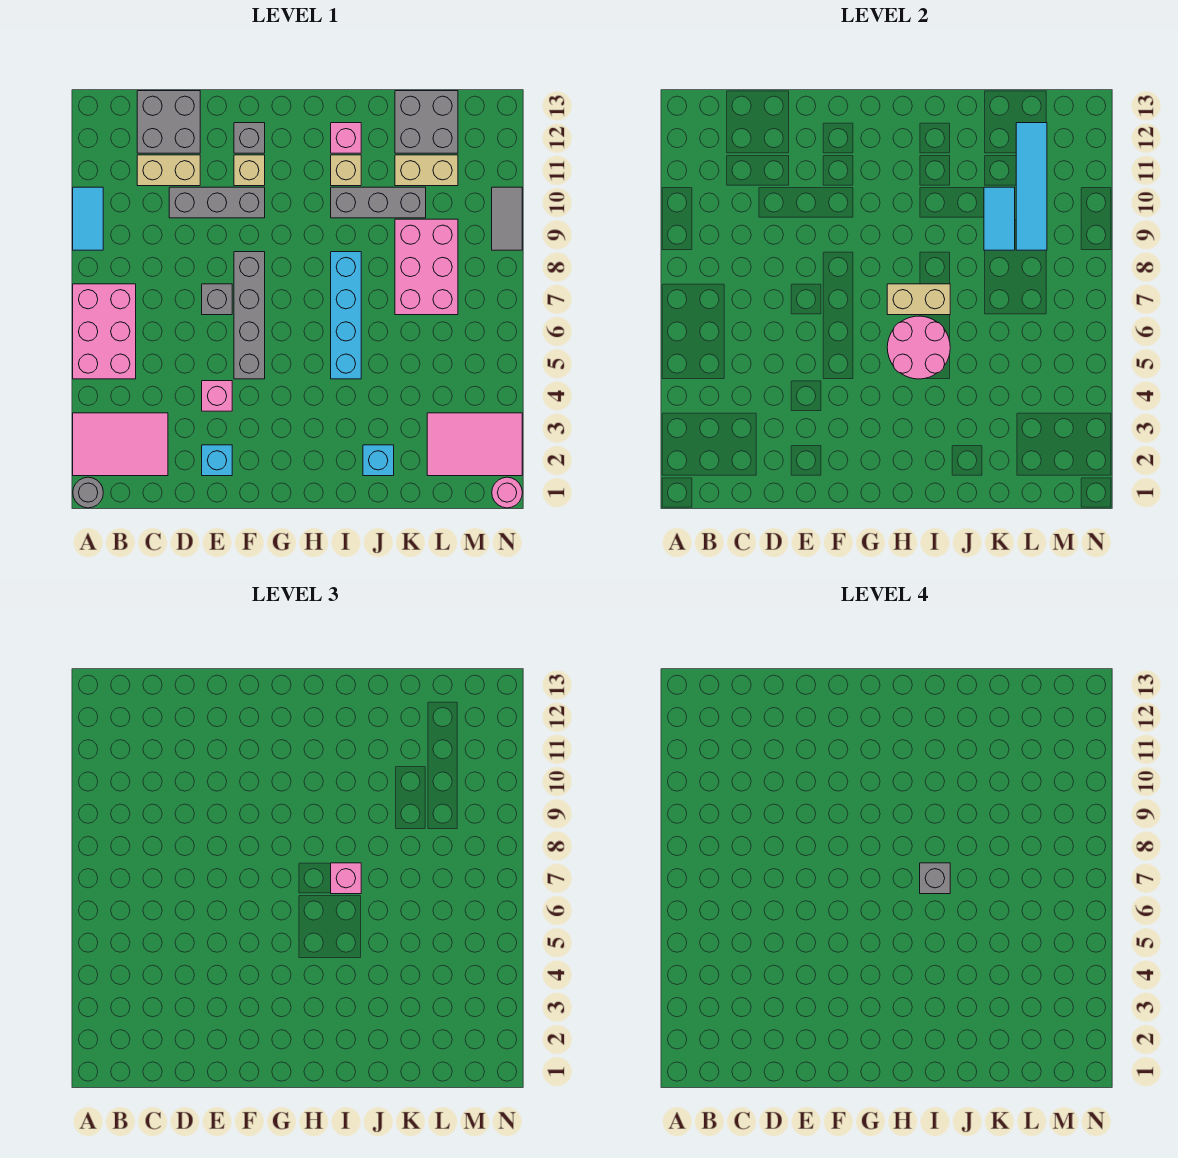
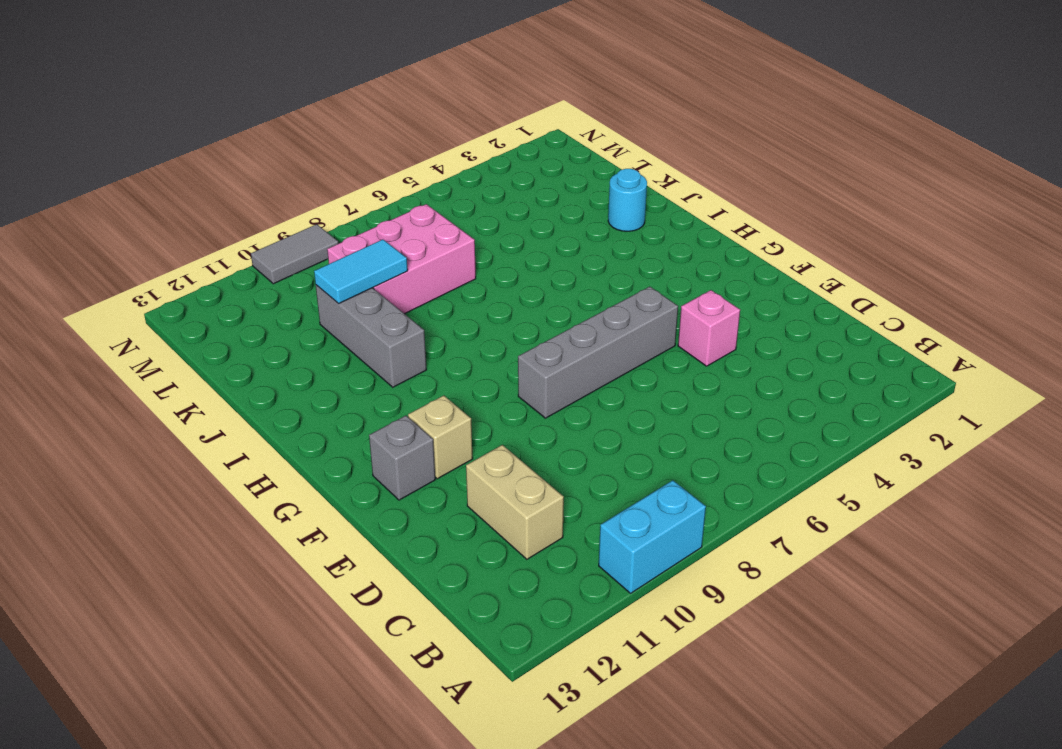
cyan brick A9:A10 level 1 -> cyan tile A9:A10 level 1
cyan round brick J2 level 1 -> cyan brick J2 level 1
none -> grey round brick A1 level 1
none -> pink tile A2:C3 level 1
none -> pink brick A5:B7 level 1
none -> grey brick C12:D13 level 1

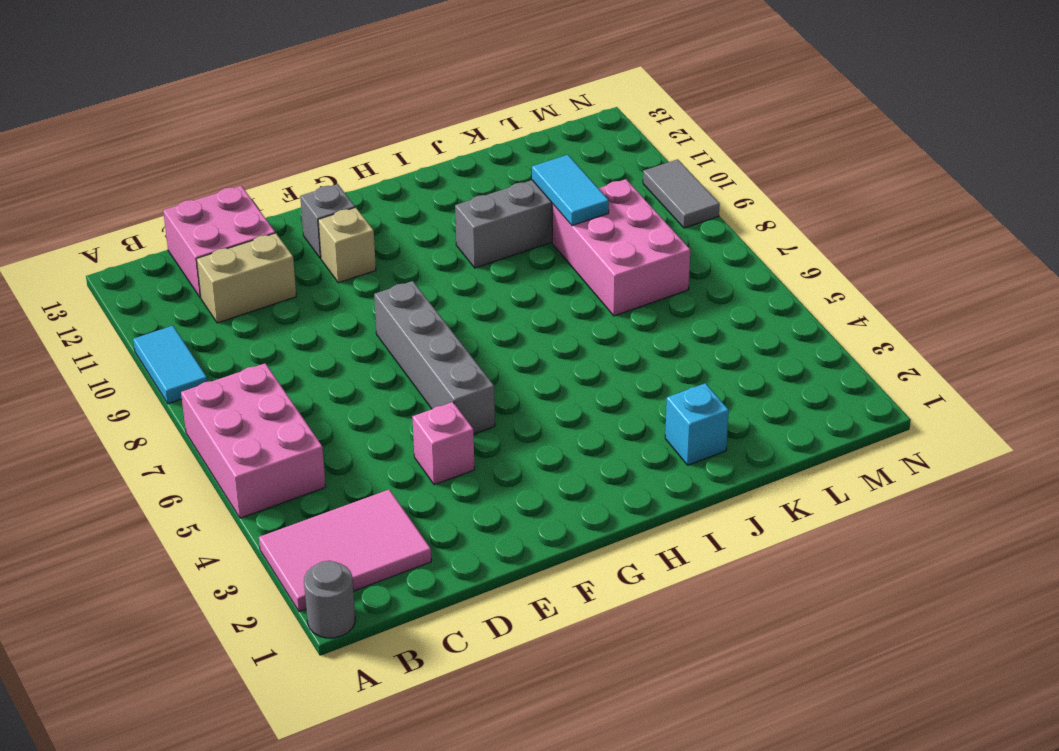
pink brick C12:D13 level 1 -> grey brick C12:D13 level 1
none -> grey brick D10:F10 level 1
none -> cyan brick E2 level 1
none -> grey brick E7 level 1
none -> cyan brick I5:I8 level 1

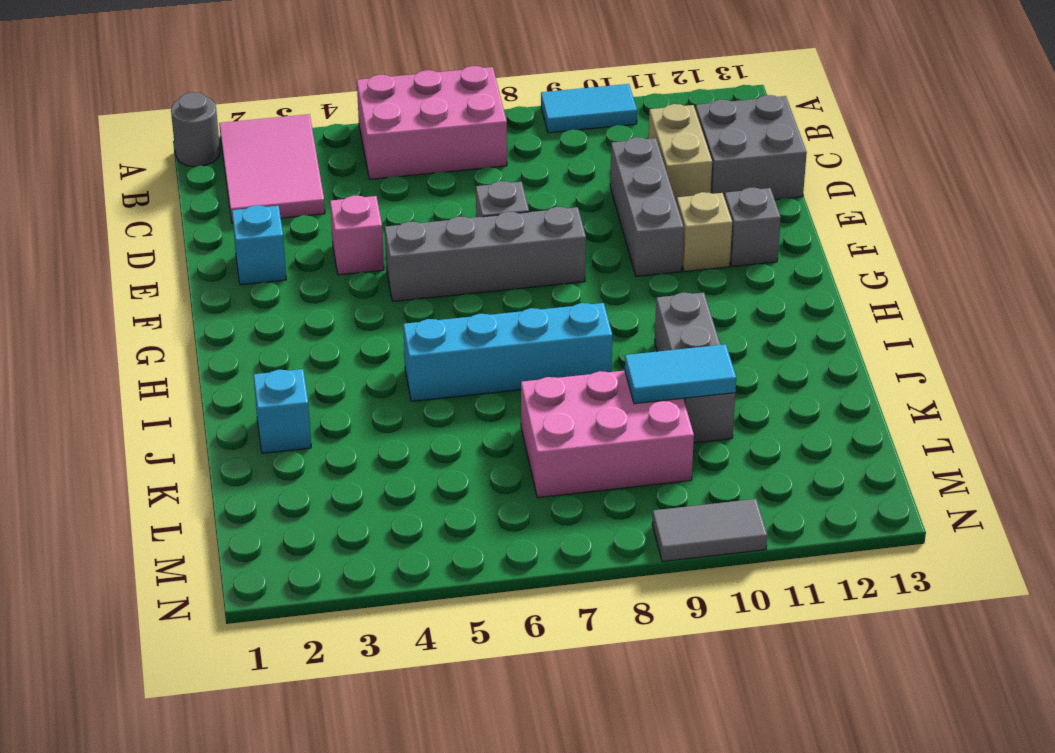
none -> tan brick I11 level 1
none -> pink brick I12 level 1
none -> tan brick K11:L11 level 1
none -> grey brick K12:L13 level 1

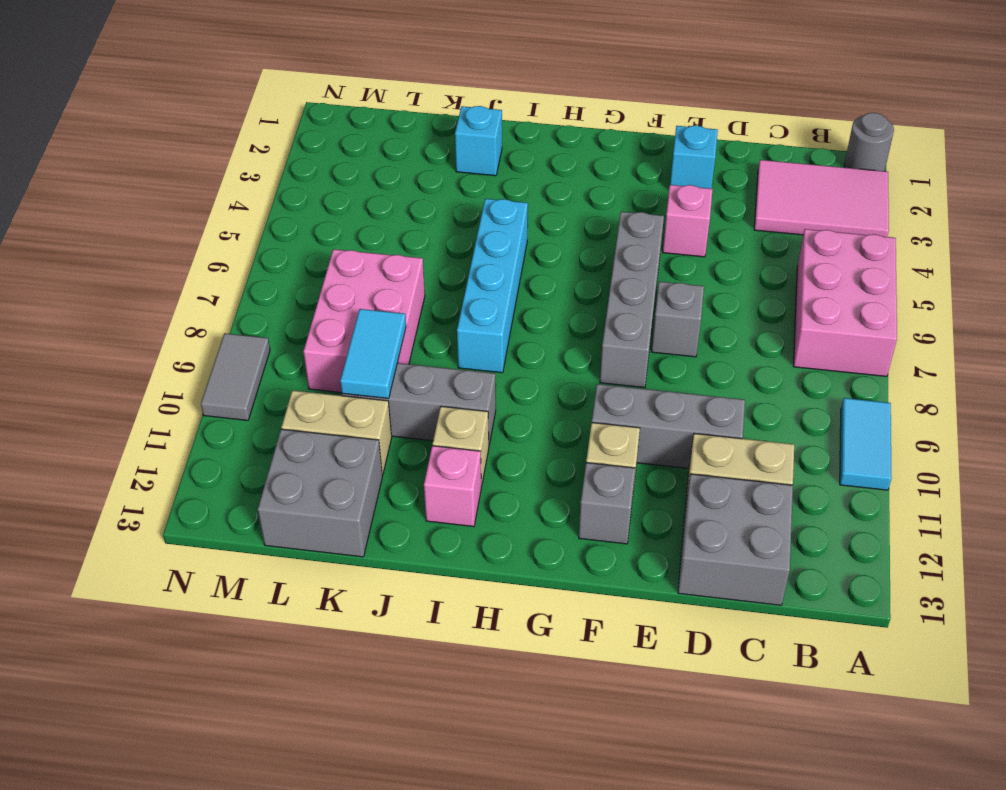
none -> pink tile L2:N3 level 1
none -> pink round brick N1 level 1
none -> pink round brick H5:I6 level 2
none -> tan brick H7:I7 level 2

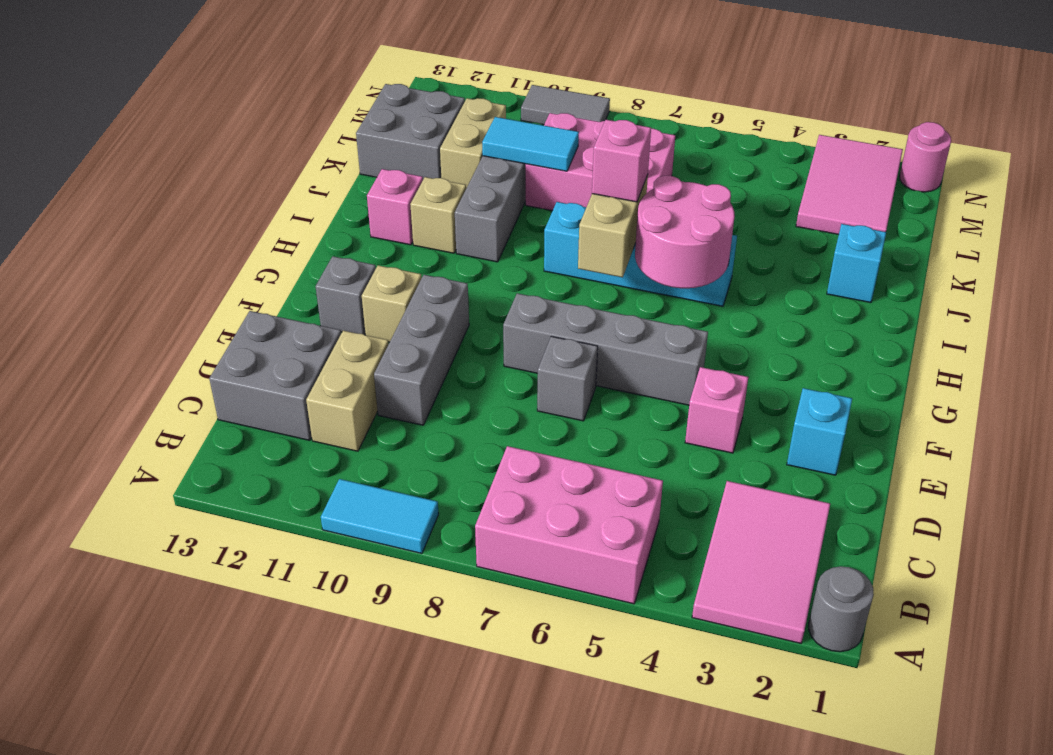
none -> cyan tile L9:L12 level 2
none -> grey brick I7 level 4

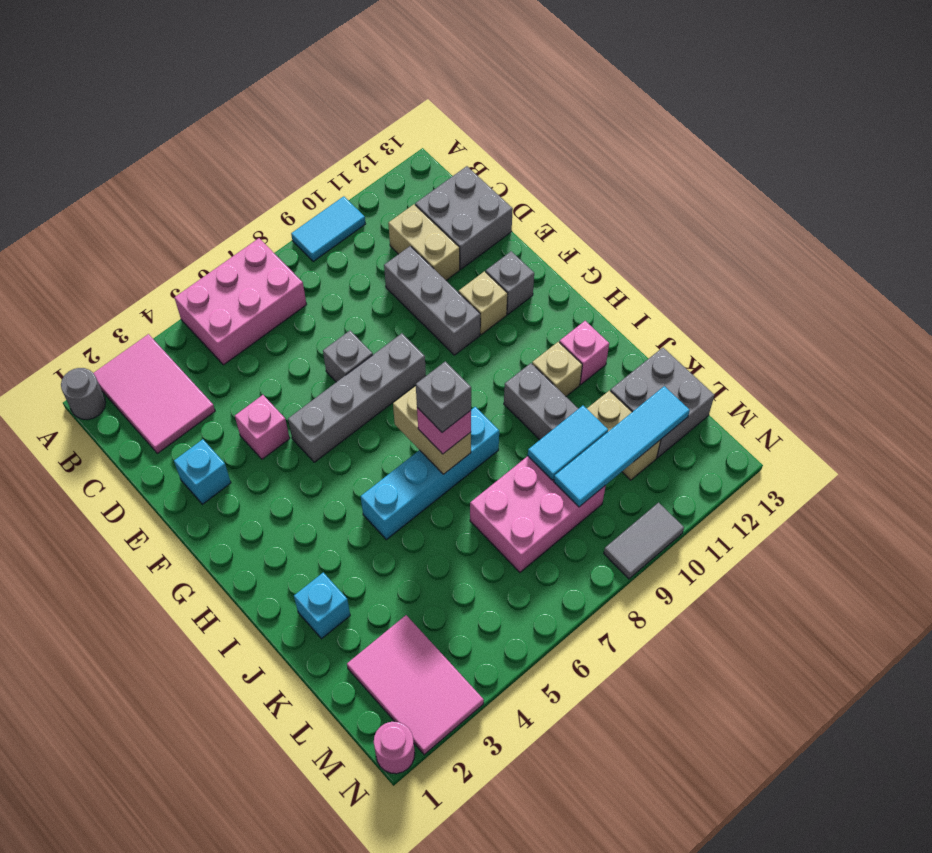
none -> pink round brick H5:I6 level 2

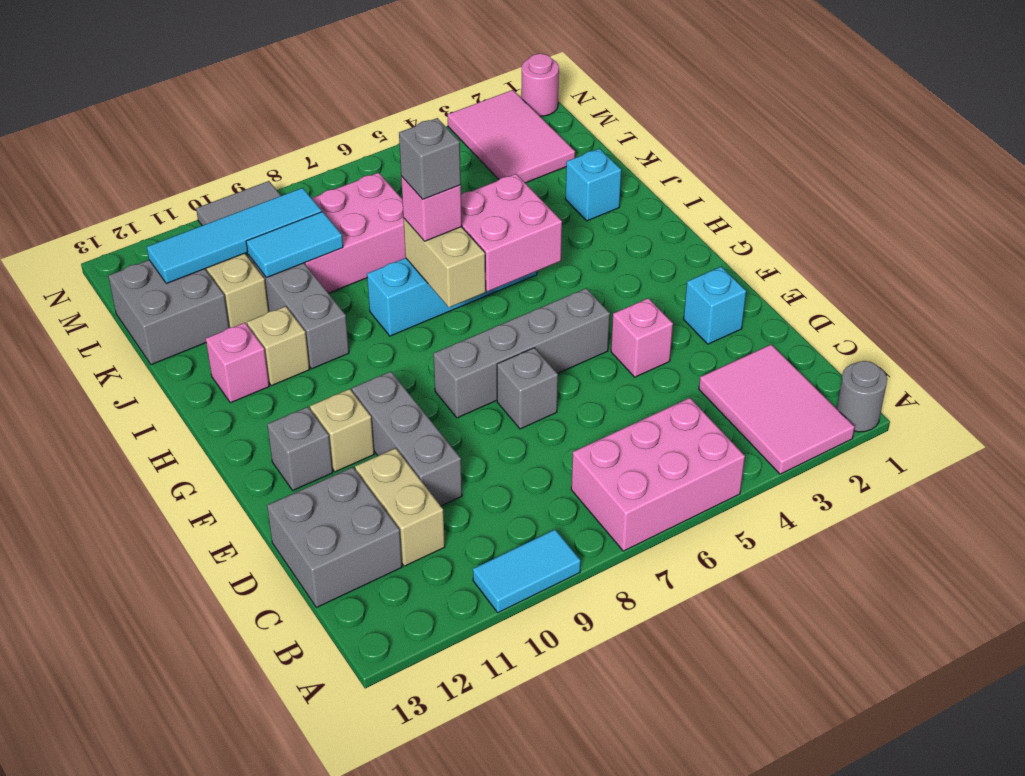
pink brick H5:I6 level 2 -> pink round brick H5:I6 level 2

